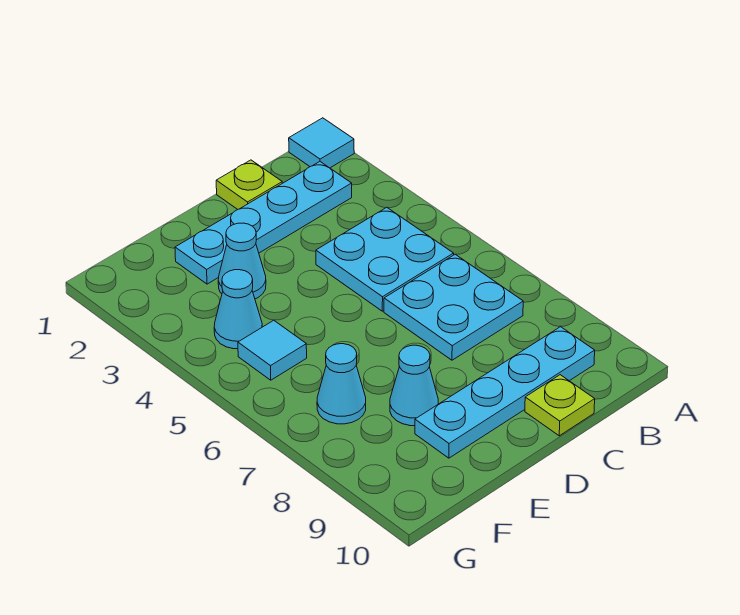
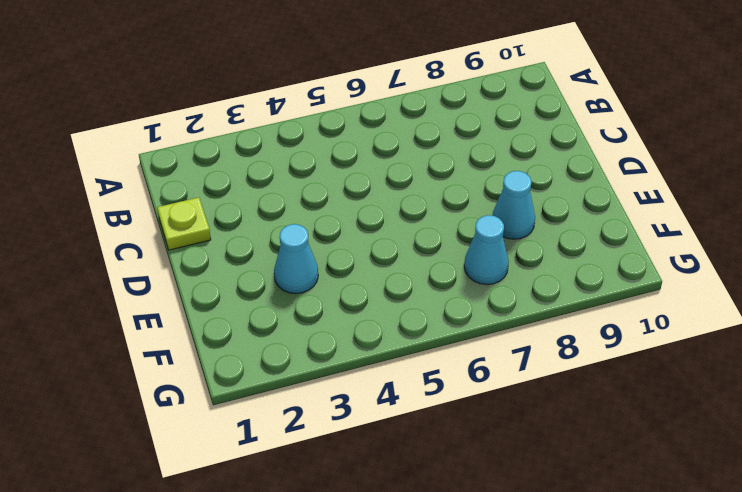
none -> cyan tile A1 level 1
none -> cyan plate B2:E2 level 1
none -> cyan plate B4:C5 level 1

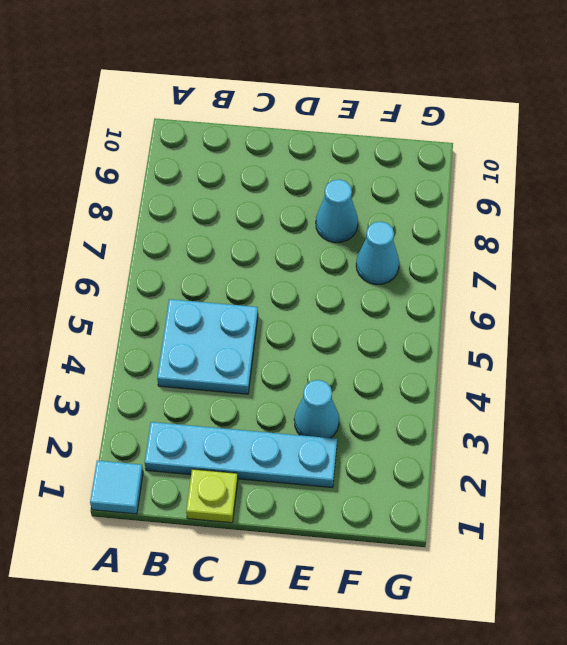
none -> cyan plate B6:C7 level 1
none -> cyan plate B9:E9 level 1
none -> lime plate C10 level 1

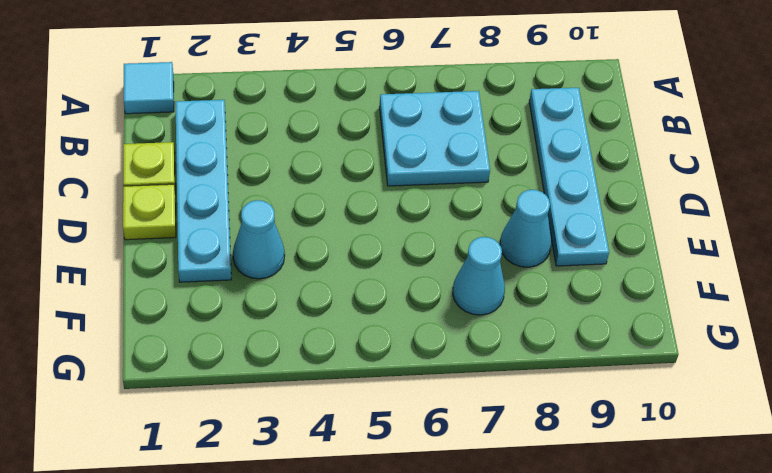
lime plate D1 level 1 -> lime plate C10 level 1
none -> cyan plate B4:C5 level 1
none -> cyan cone F4 level 1
none -> cyan tile F5 level 1

